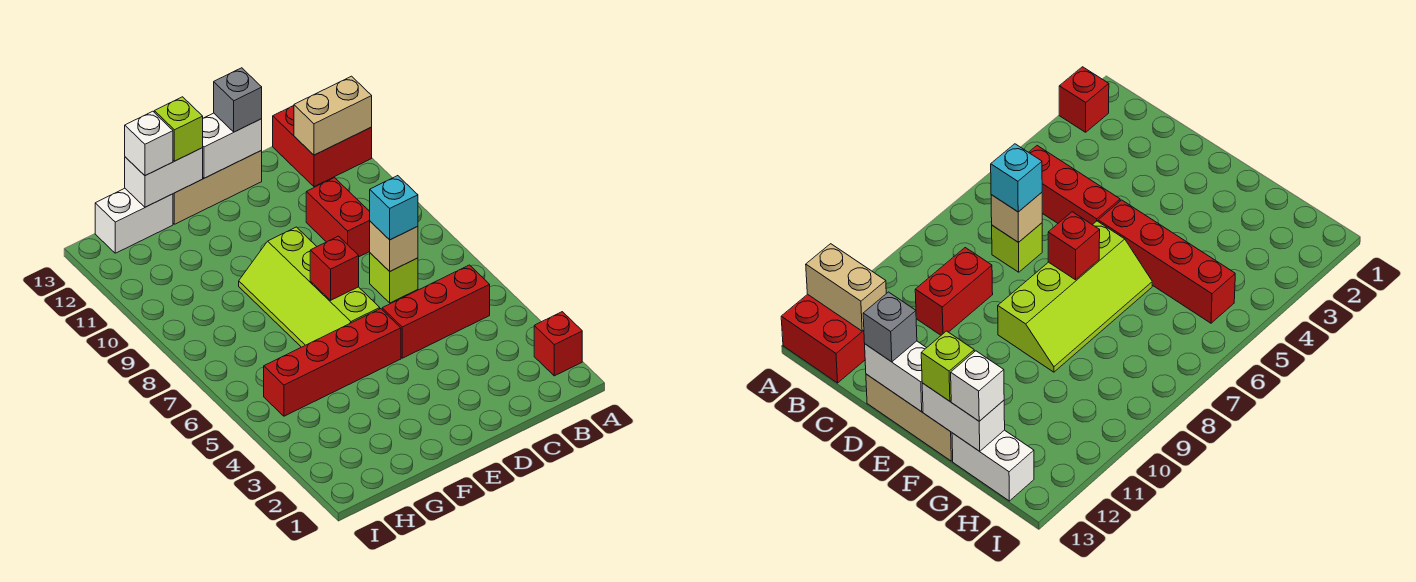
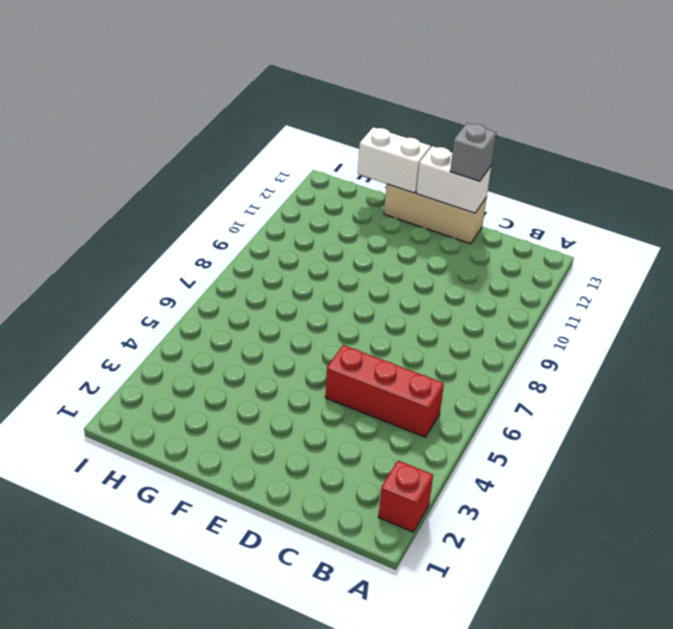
none -> red brick A12:B13 level 1
none -> lime brick C7 level 1
none -> red brick C9:C10 level 1

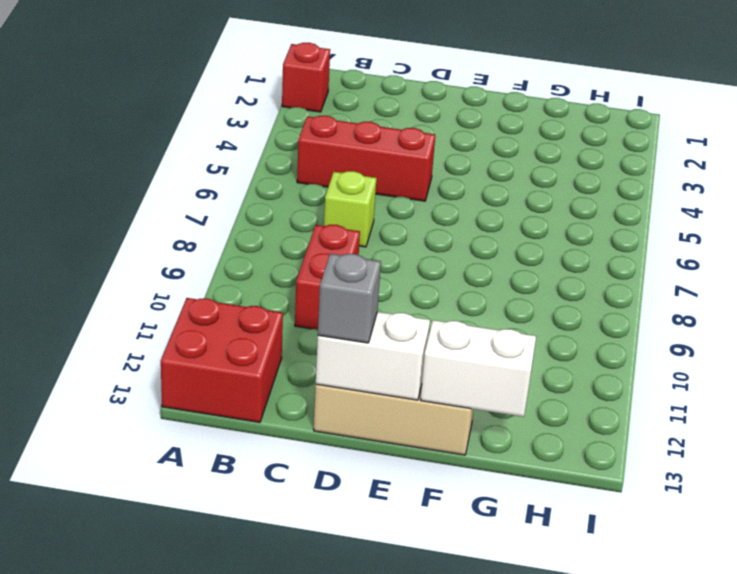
none -> red brick E5:H5 level 1
none -> lime slope E6:F9 level 1 top E
none -> white brick G13:H13 level 1

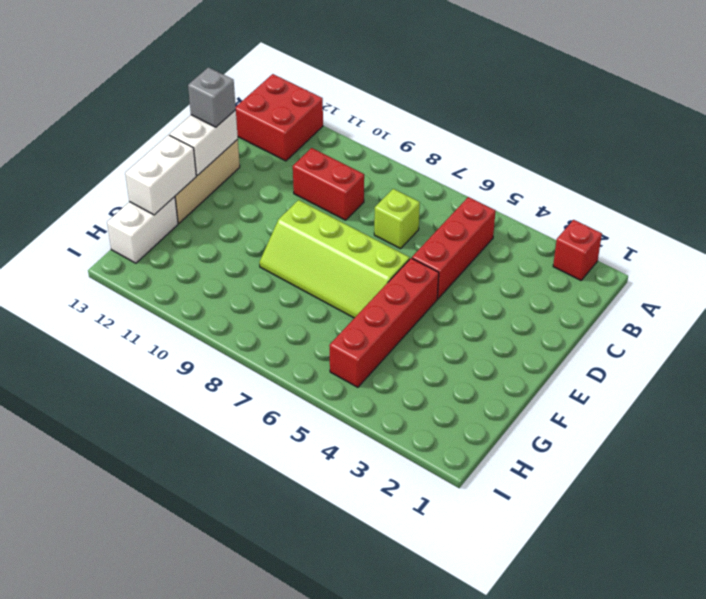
none -> tan brick A12:B12 level 2
none -> tan brick C7 level 2
none -> red brick E7 level 2

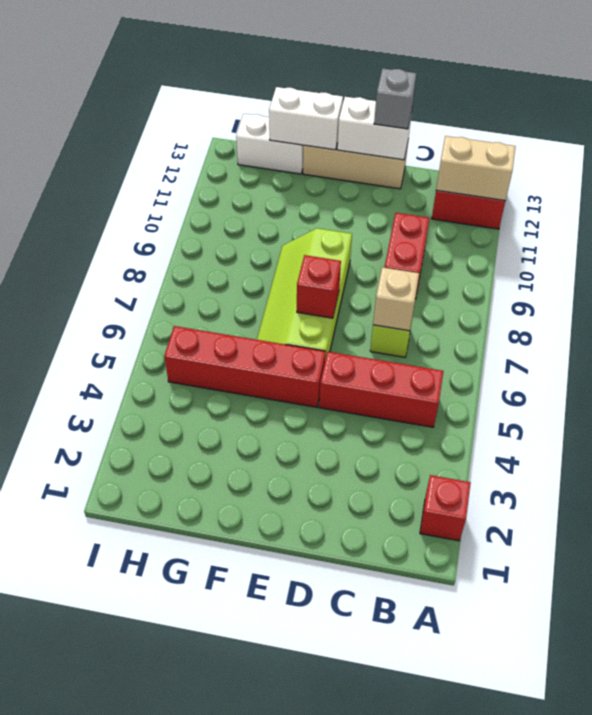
none -> cyan brick C7 level 3
none -> lime brick F13 level 3
none -> white brick G13 level 3

